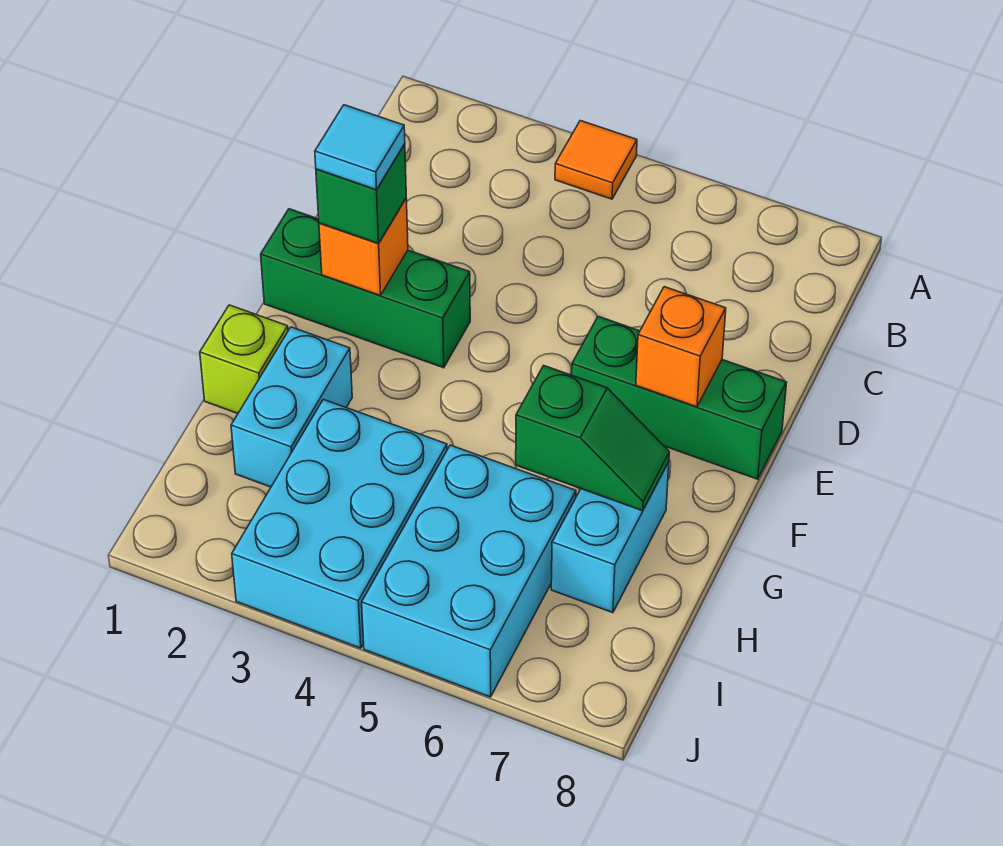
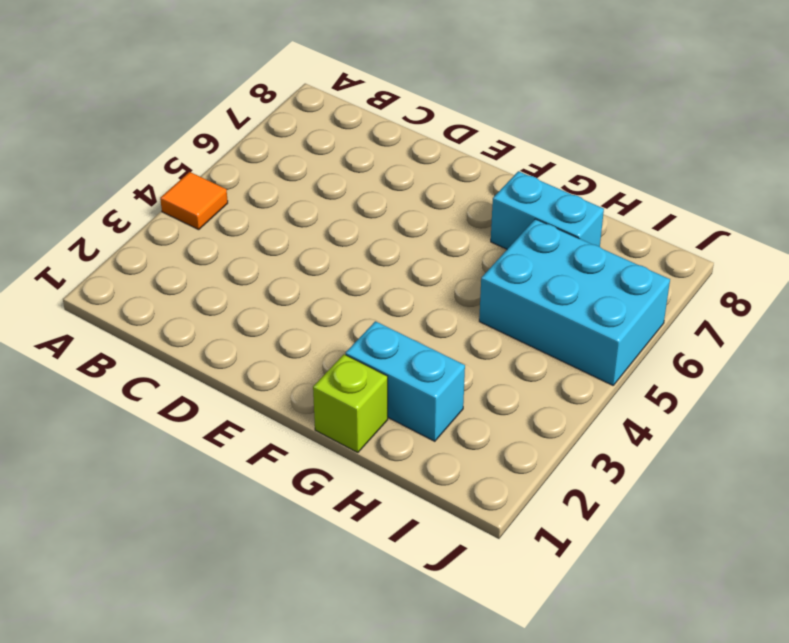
none -> green brick E1:E3 level 1
none -> green brick E6:E8 level 1
none -> cyan brick H3:J4 level 1

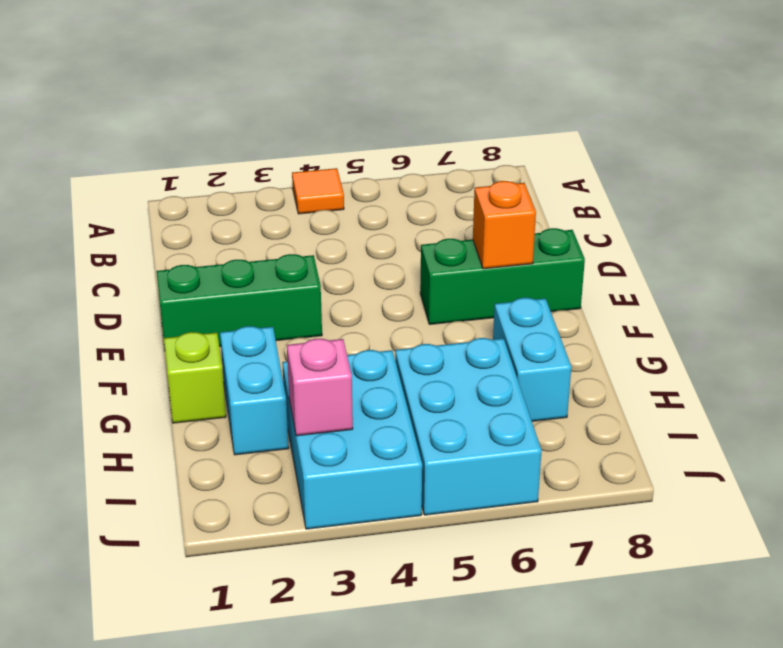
pink brick I3 level 2 -> none
none -> orange brick E2 level 2
none -> green slope G6:G7 level 2 top 6
none -> green brick E2 level 3

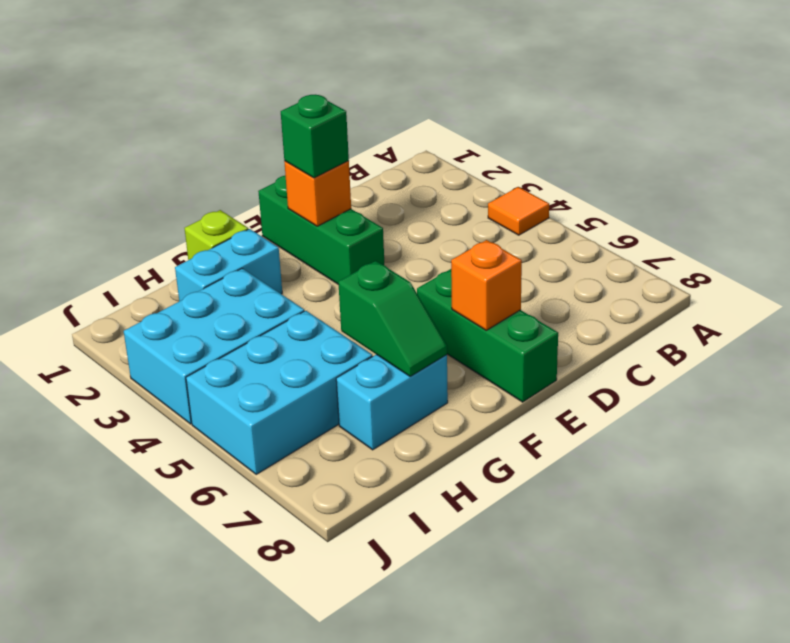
none -> cyan tile E2 level 4

